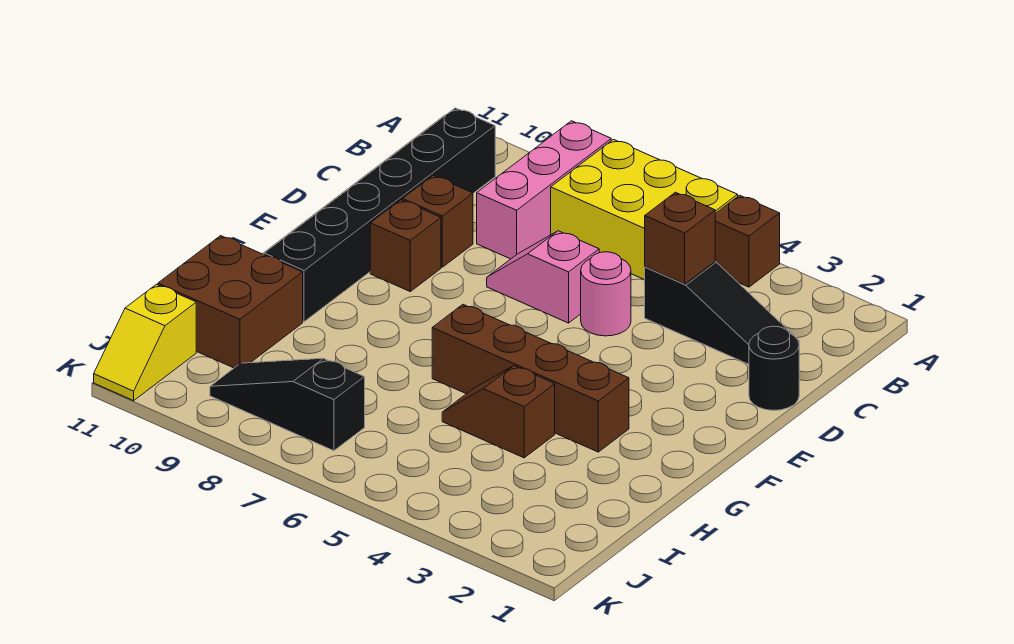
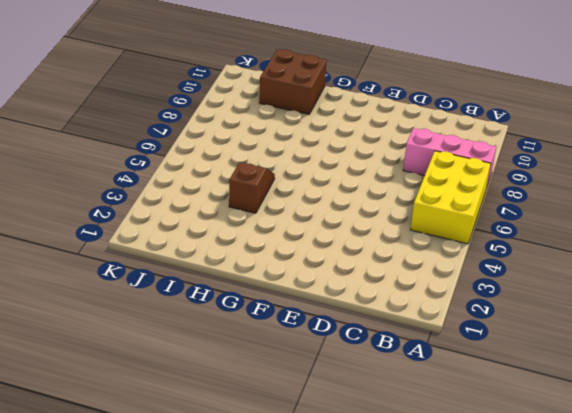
none -> brown brick A4 level 1
none -> black brick B10:G10 level 1
none -> black slope C2:C4 level 1 top 4

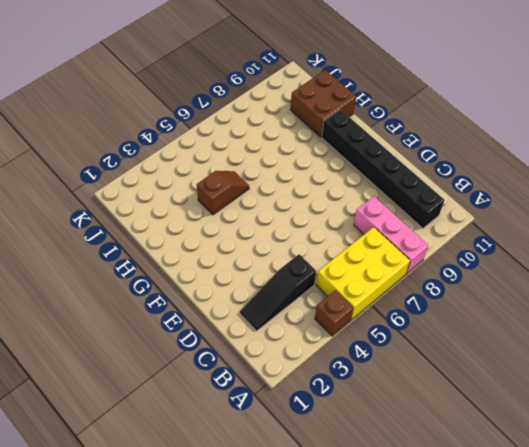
none -> black round brick D1 level 1
none -> pink round brick D5 level 1
none -> pink slope D6:D7 level 1 top 6

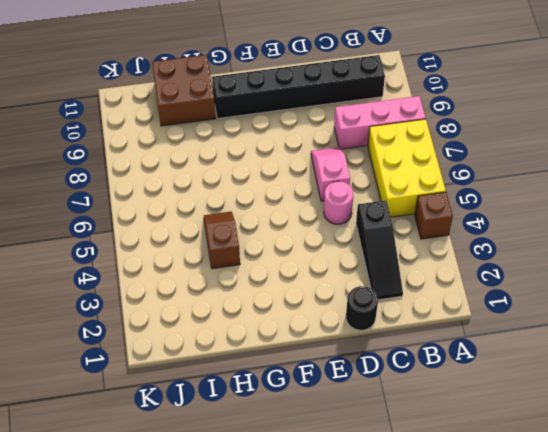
none -> brown brick D9 level 1
none -> brown brick E9 level 1
none -> brown brick G3:G6 level 1

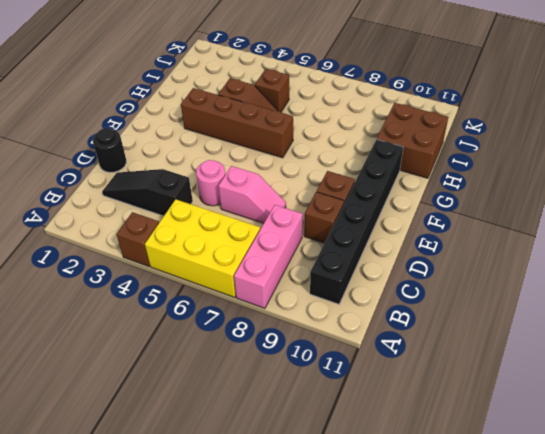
brown brick I5 level 1 -> brown brick C4 level 2
none -> black slope J7:J9 level 1 top 7
none -> yellow slope J11:K11 level 1 top J

